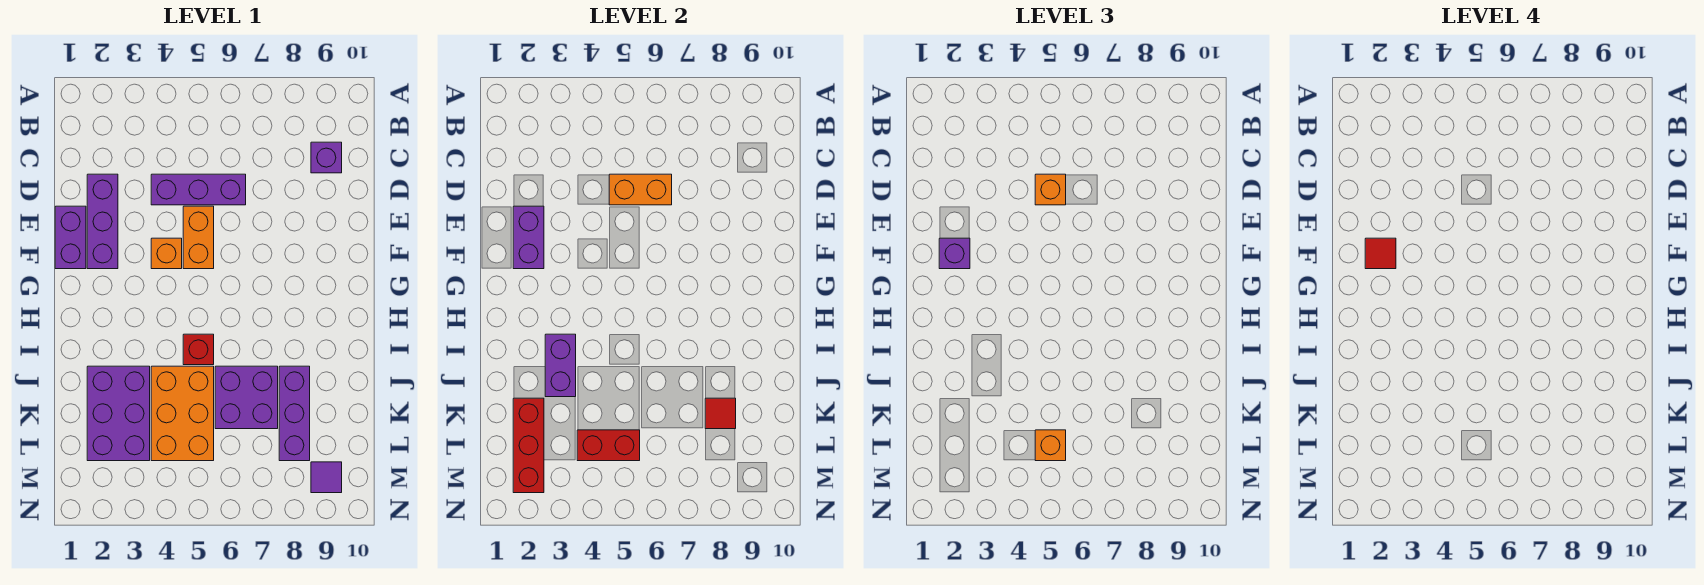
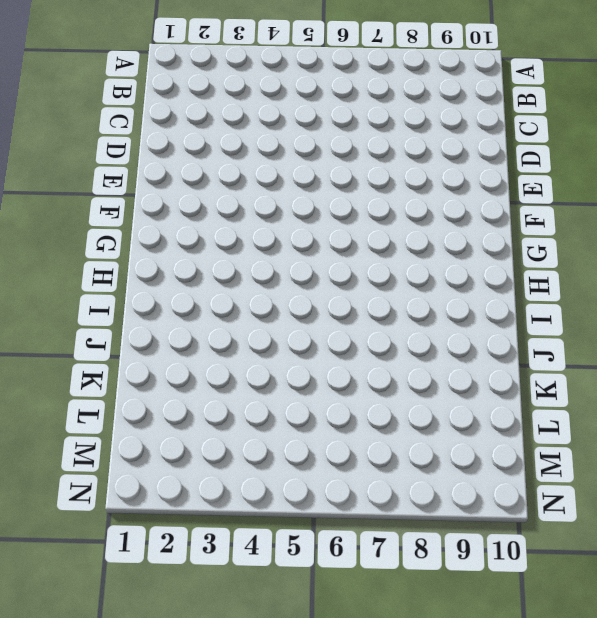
none -> purple brick C9 level 1
none -> purple brick D2:F2 level 1
none -> purple brick D4:D6 level 1

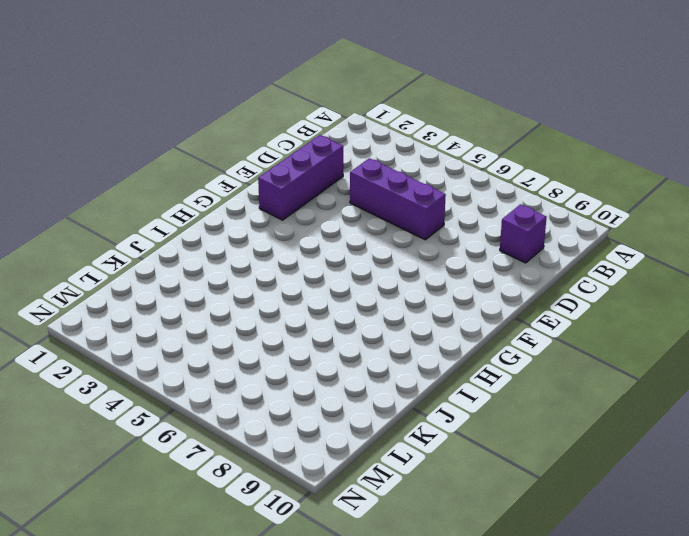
none -> purple brick E1:F1 level 1
none -> orange brick E5:F5 level 1
none -> orange brick F4 level 1

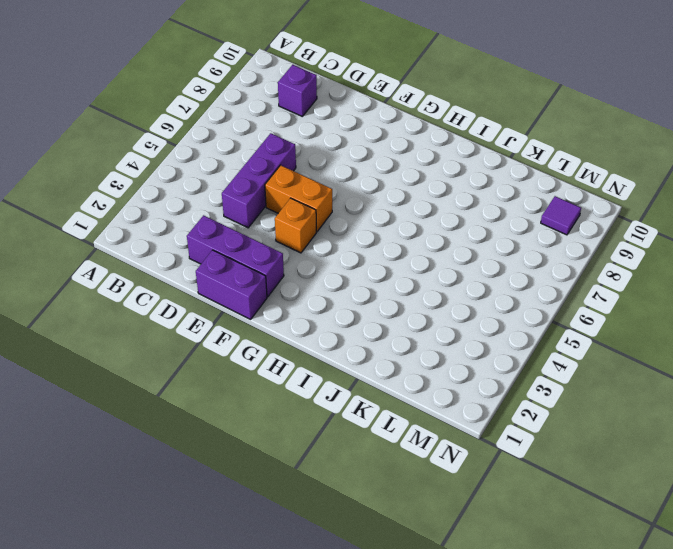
none -> red brick I5 level 1
none -> purple brick J2:L3 level 1
none -> orange brick J4:L5 level 1

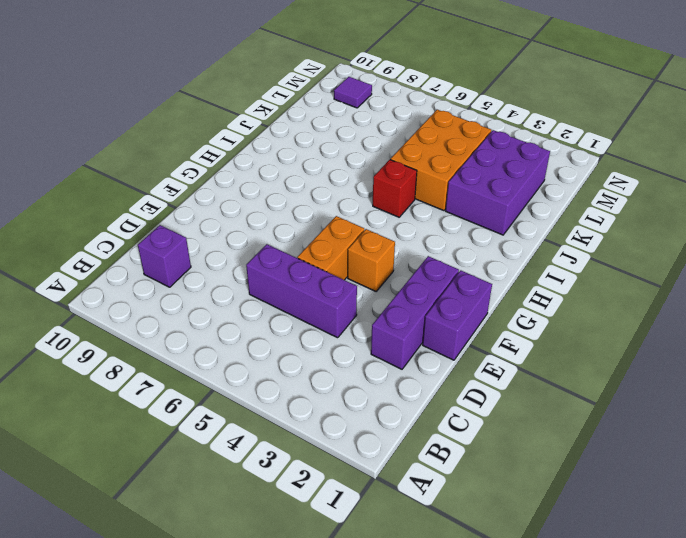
none -> purple brick J6:K7 level 1
none -> purple brick J8:L8 level 1
none -> orange brick D5:D6 level 2

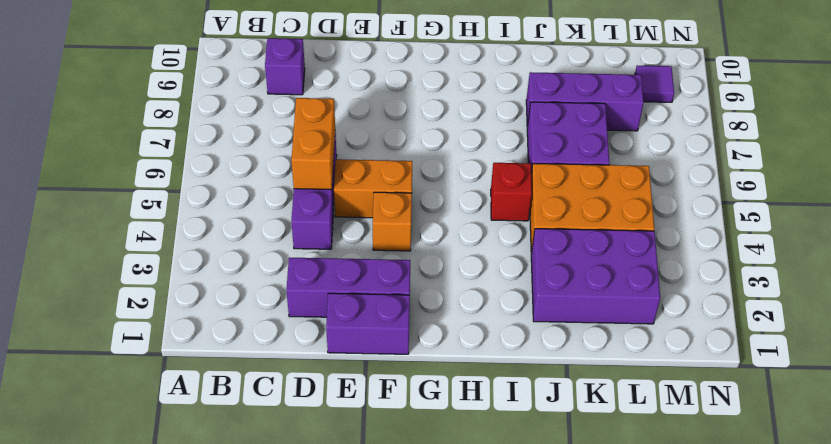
none -> purple brick E2:F2 level 2
none -> purple brick I3:J3 level 2
none -> red brick K2:M2 level 2

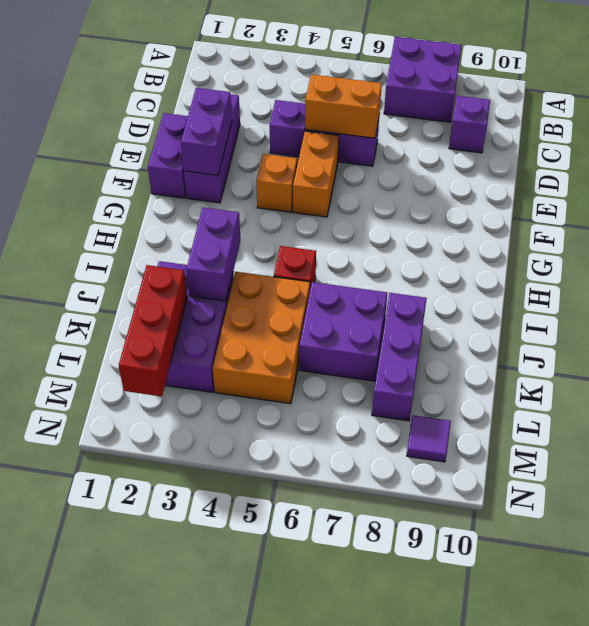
purple brick A7:B8 level 1 -> none
none -> red tile K8 level 2
none -> red brick L4:L5 level 2
none -> orange brick D5 level 3

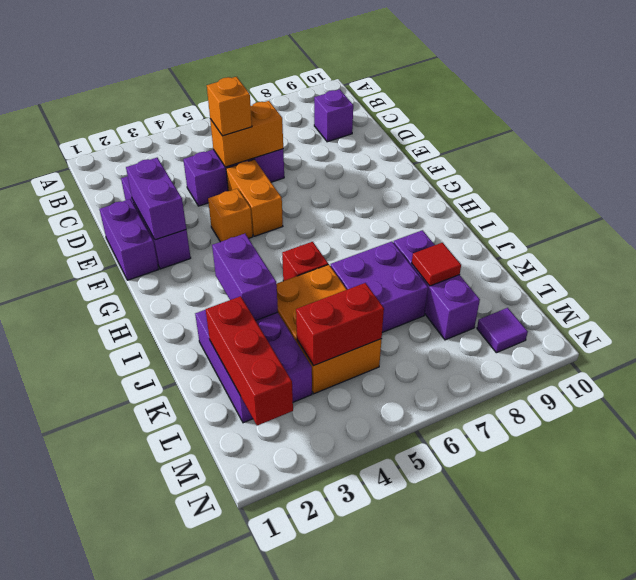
none -> purple brick F2 level 3
none -> orange brick L5 level 3
none -> red tile F2 level 4

